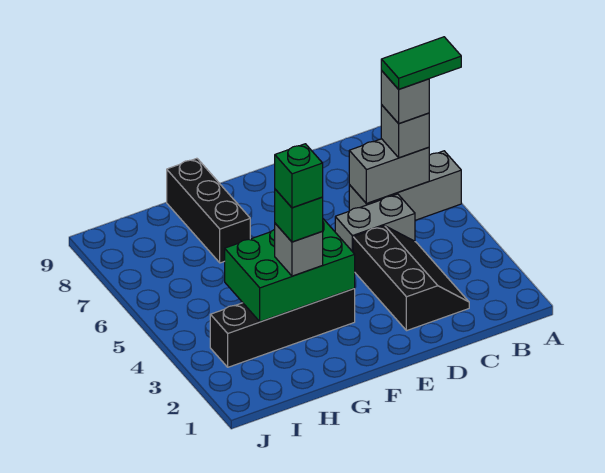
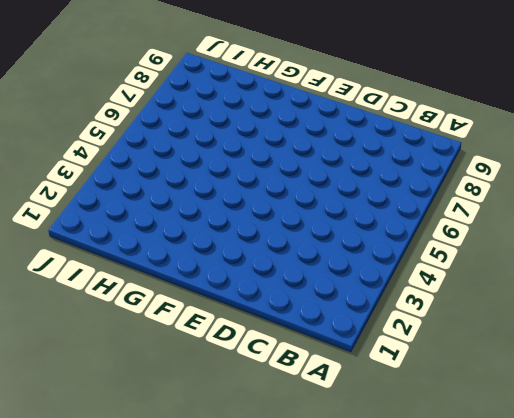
none -> grey brick A6:C6 level 1
none -> black slope C2:D4 level 1 top D
none -> grey brick C5:D5 level 1

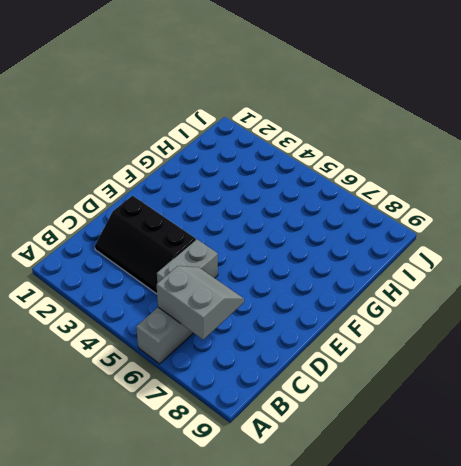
grey slope B6:C7 level 2 top B -> grey brick B6:C6 level 2
none -> black brick F3:I3 level 1
none -> black brick G7:G9 level 1
none -> green brick F3:H4 level 2

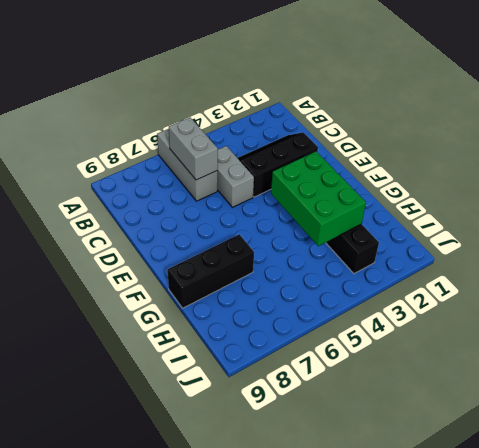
none -> grey brick B6 level 3
none -> grey brick G3 level 3
none -> grey brick B6 level 4

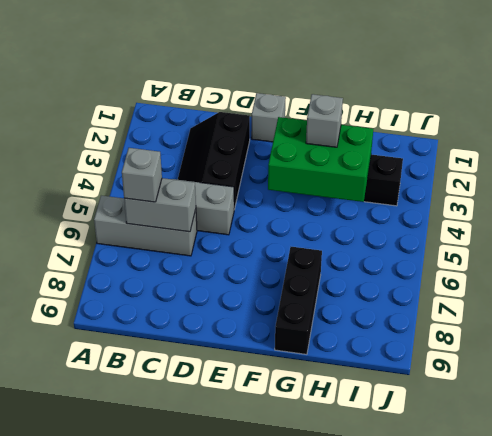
grey brick E1 level 1 -> grey brick B6 level 4
none -> green brick G3 level 4
none -> green tile A6:B6 level 5
none -> green brick G3 level 5

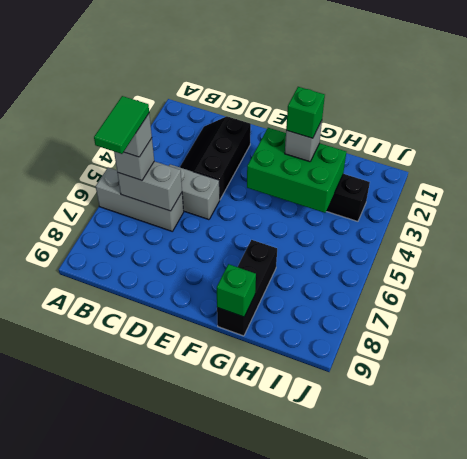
green tile B6:B7 level 5 -> green tile A6:B6 level 5
green brick G9 level 2 -> green brick G3 level 5

